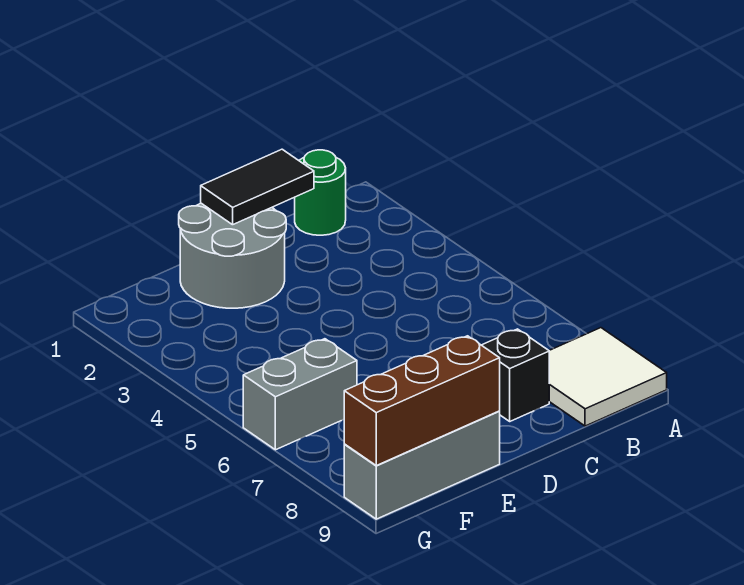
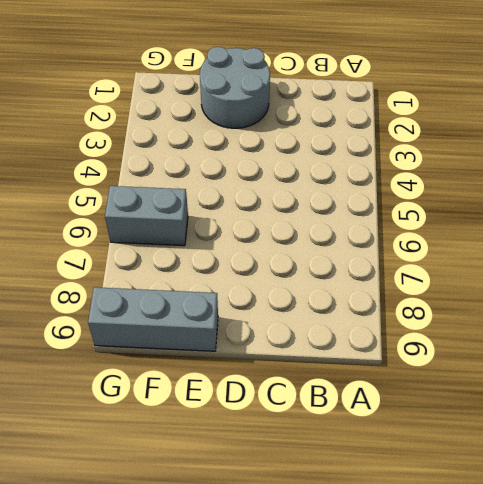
none -> white tile A8:B9 level 1
none -> green round brick B1 level 1

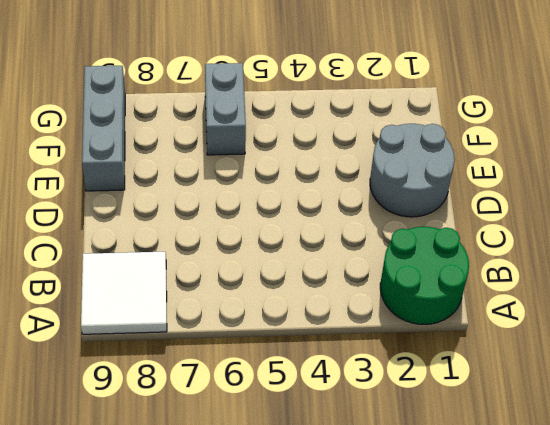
green round brick A1:B2 level 1 -> green round brick B1 level 1
none -> black brick C8 level 1
none -> black tile C1:D1 level 2

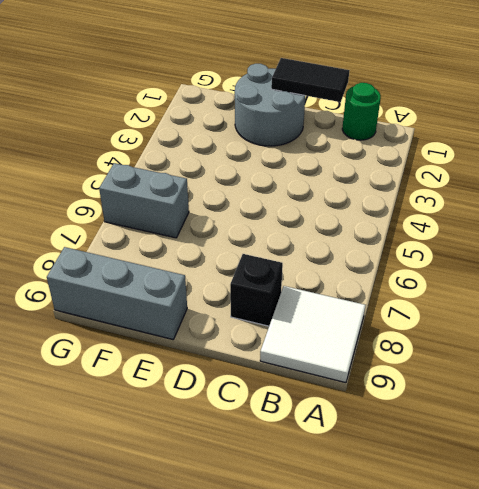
none -> brown brick E9:G9 level 2

